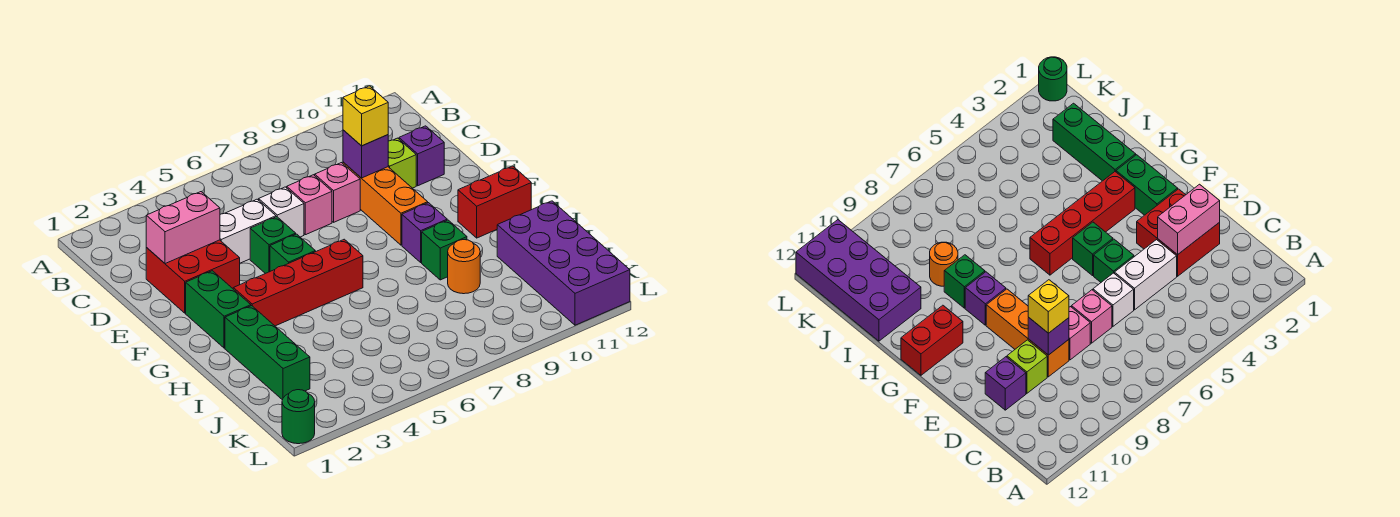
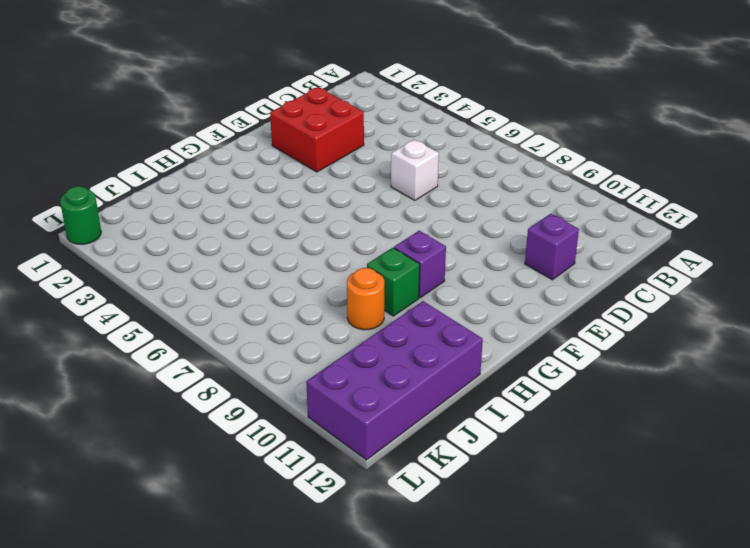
none -> white brick D4:D5 level 1
none -> pink brick D7 level 1
none -> pink brick D8 level 1

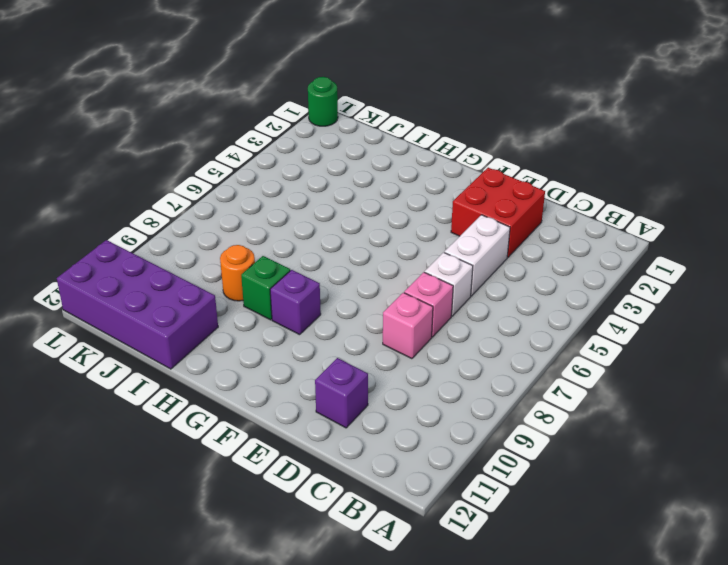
none -> orange brick D9:F9 level 1
none -> lime brick D10 level 1
none -> green brick E5 level 1

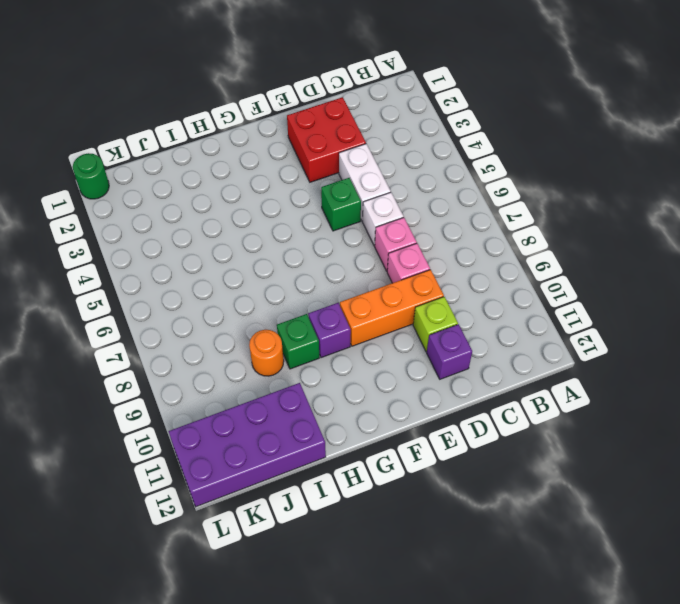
none -> green brick F2:G2 level 1
none -> green brick F5 level 1
none -> red brick G3:G6 level 1

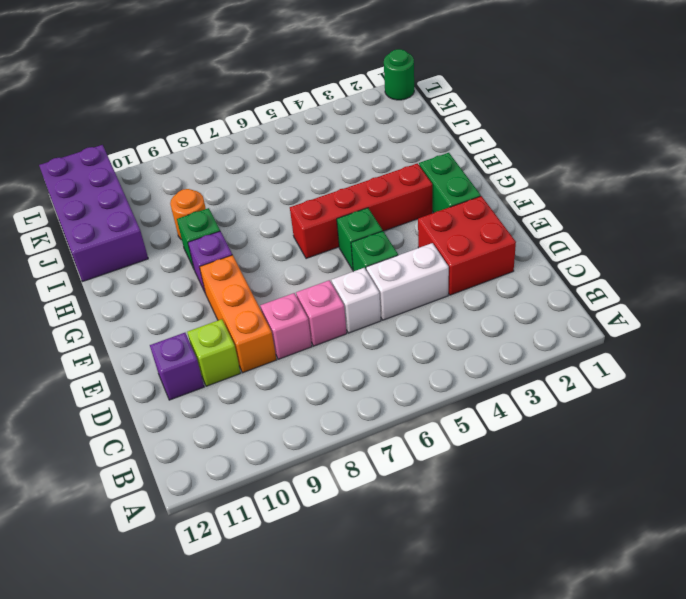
none -> red brick G11:G12 level 1
none -> green brick H2:J2 level 1
none -> pink brick D2:D3 level 2

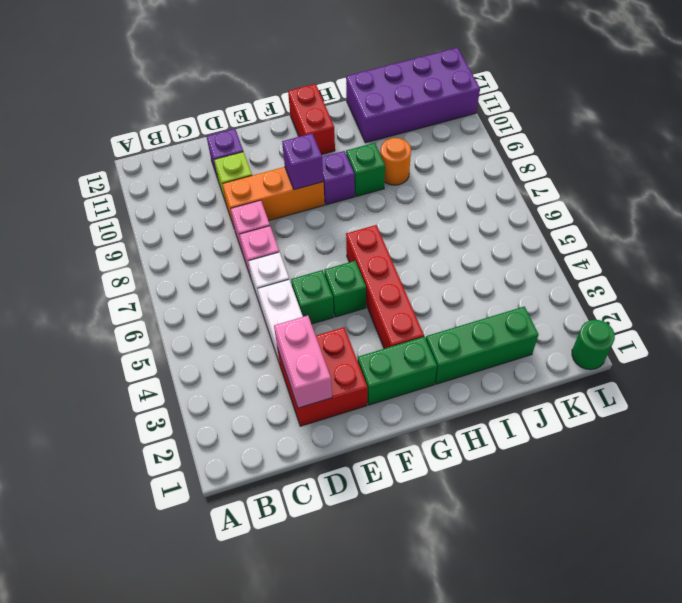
purple brick F9 level 2 -> purple brick D9 level 2
none -> yellow brick D9 level 3

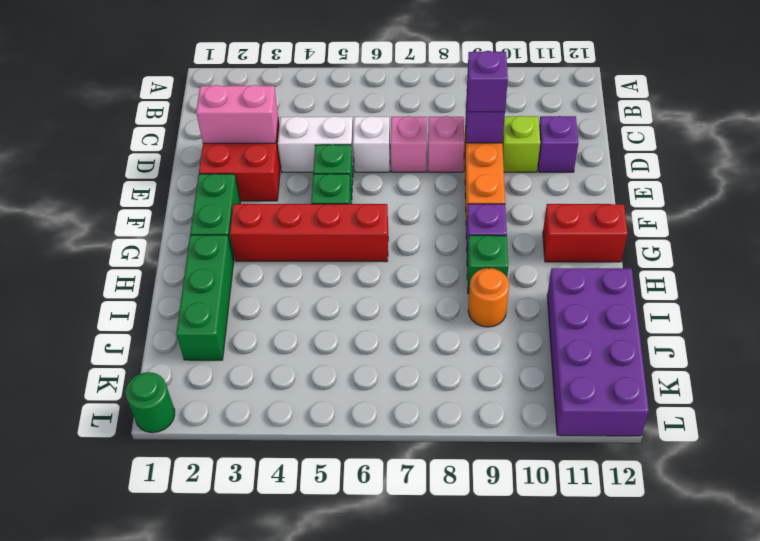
purple brick D9 level 3 -> yellow brick D9 level 3

